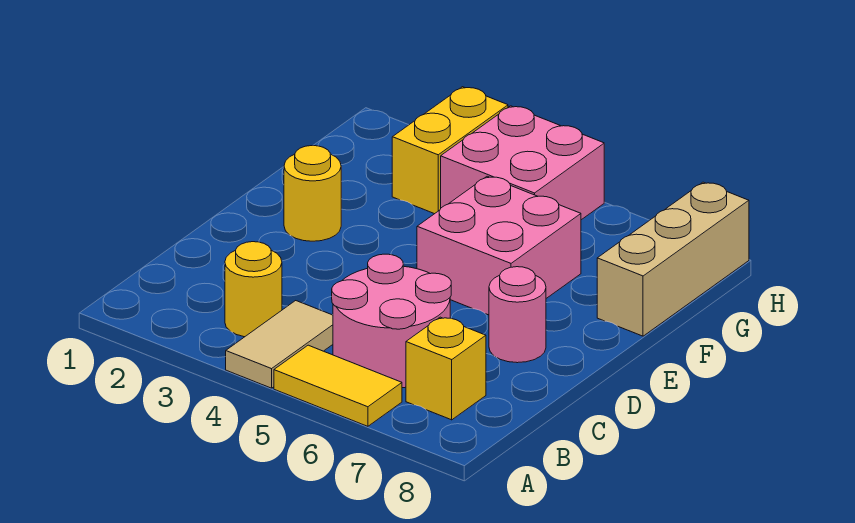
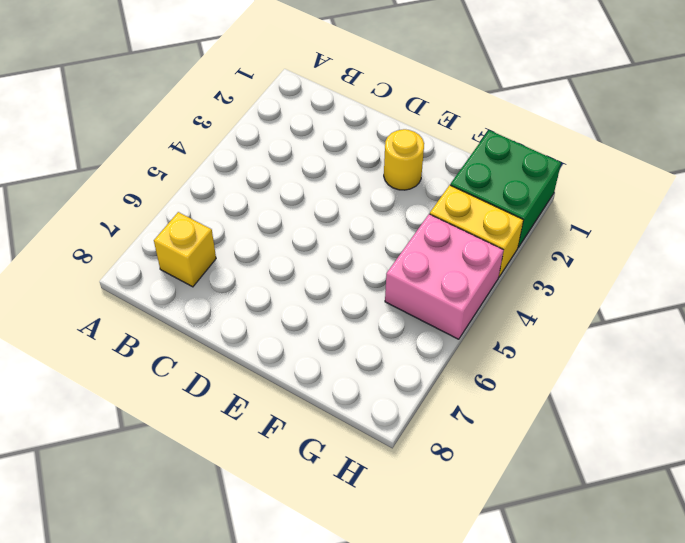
green brick G1:H2 level 1 -> none
none -> tan tile A4:B4 level 1
none -> yellow tile A5:A6 level 1

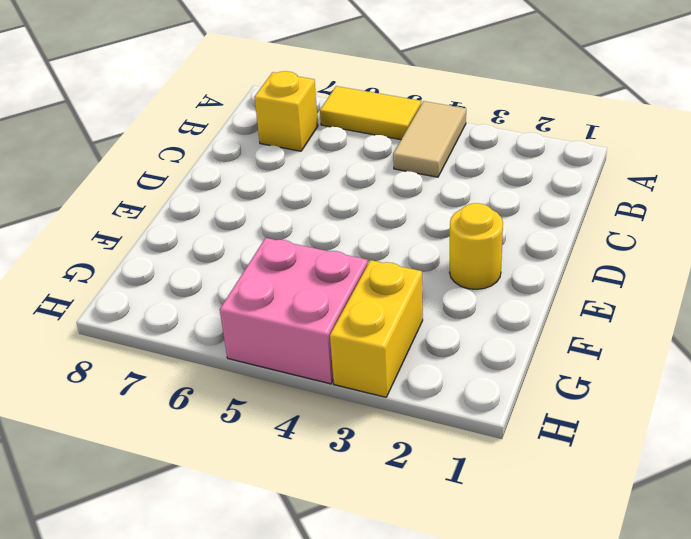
none -> yellow round brick B3 level 1
none -> pink round brick B5:C6 level 1

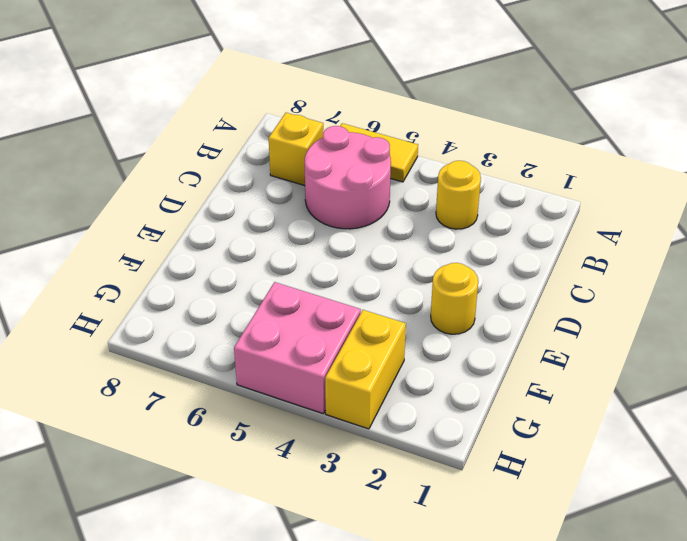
none -> tan tile A4:B4 level 1
none -> pink round brick D7 level 1

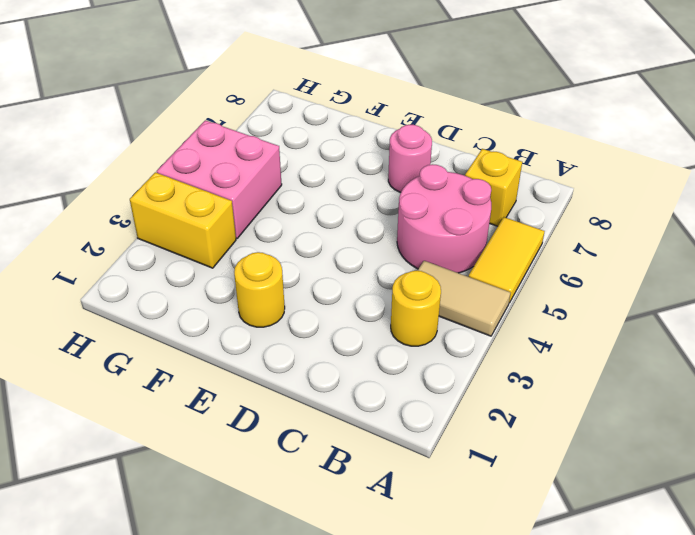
none -> pink brick E5:F6 level 1
none -> tan brick F8:H8 level 1

